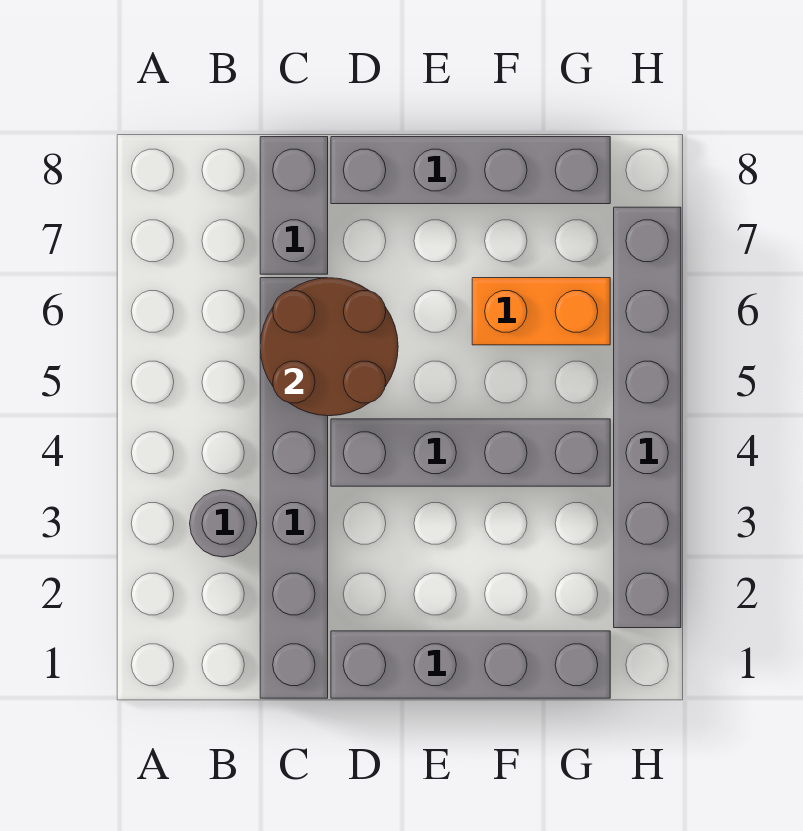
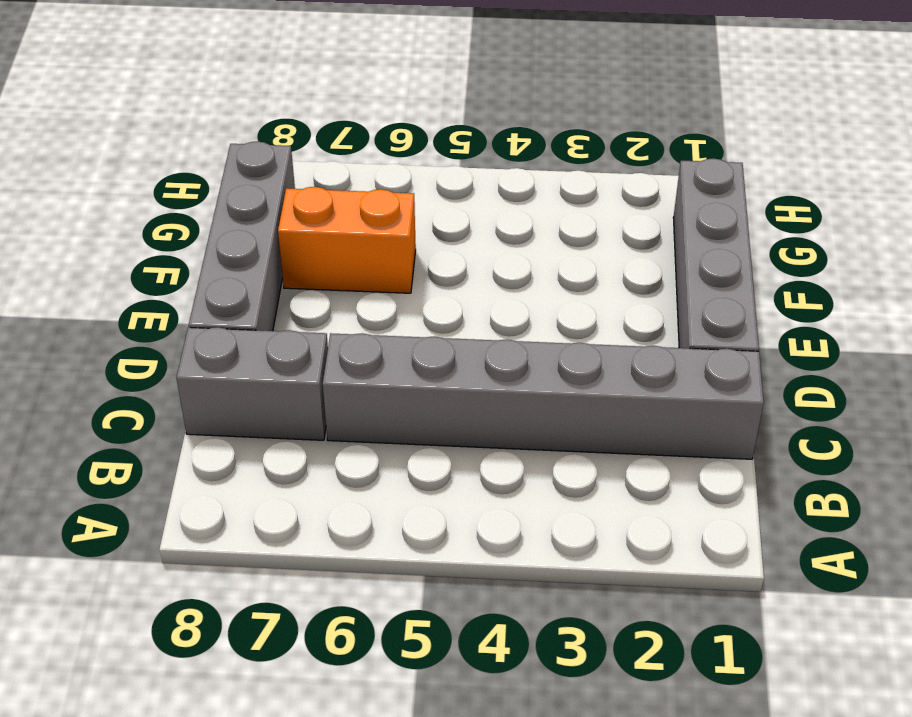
orange brick F6:F7 level 1 -> orange brick F6:G6 level 1
none -> grey round brick B3 level 1
none -> grey brick D4:G4 level 1

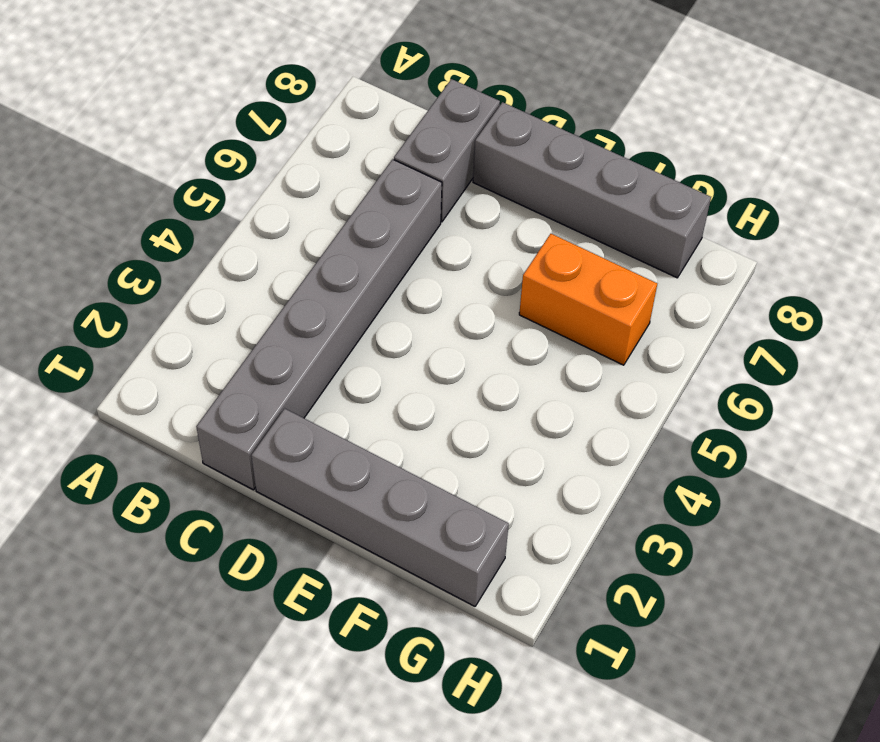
none -> grey round brick B3 level 1
none -> grey brick D4:G4 level 1

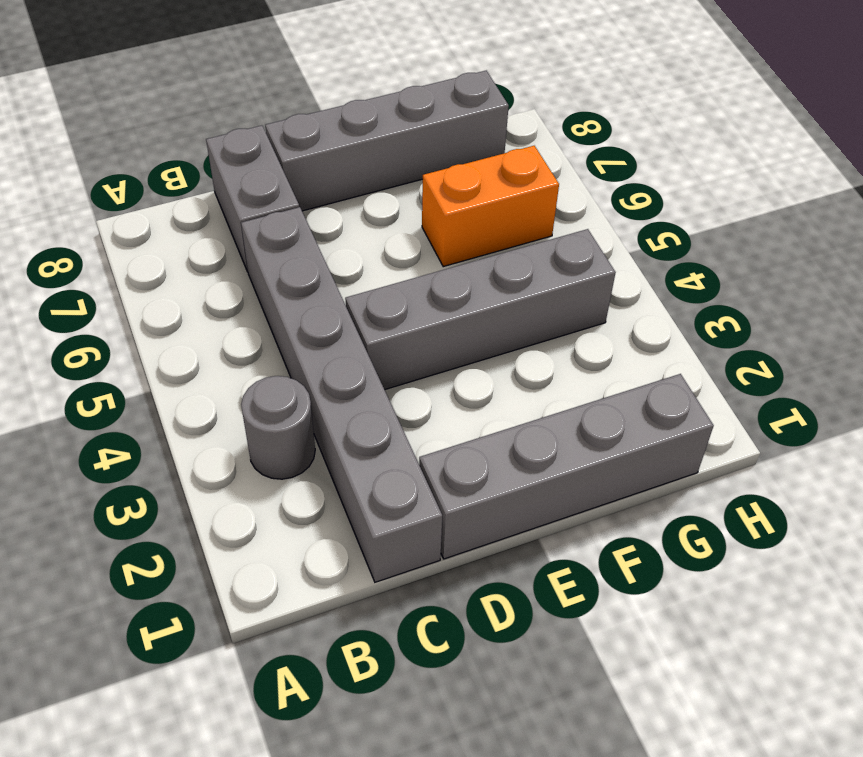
none -> grey brick H2:H7 level 1
none -> brown round brick C5:D6 level 2

